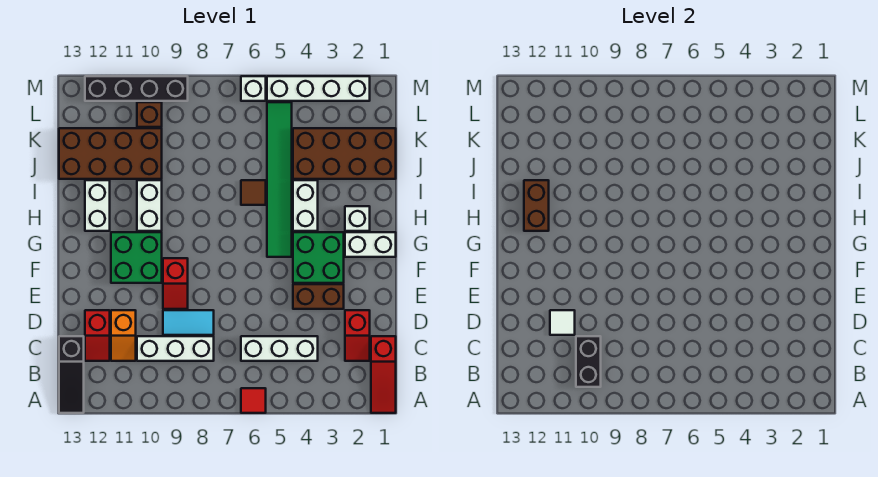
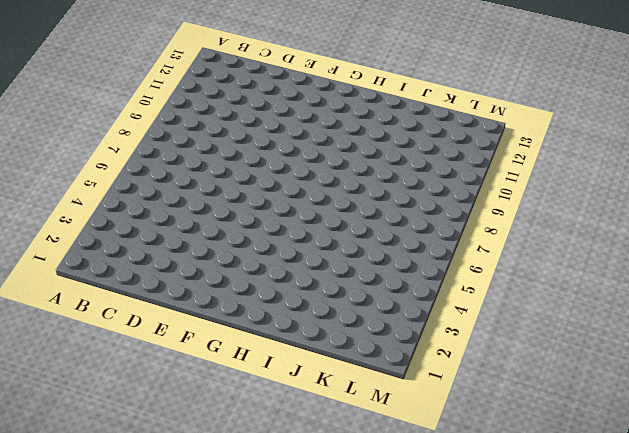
none -> red slope A1:C1 level 1 top C
none -> red tile A6 level 1
none -> black slope A13:C13 level 1 top C

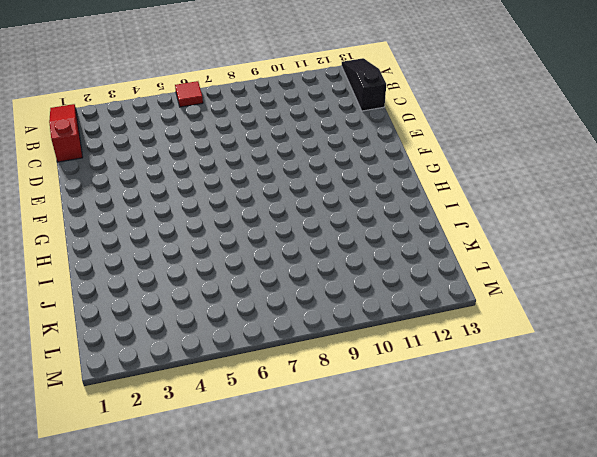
none -> red slope C2:D2 level 1 top D
none -> white brick C4:C6 level 1
none -> white brick C8:C10 level 1

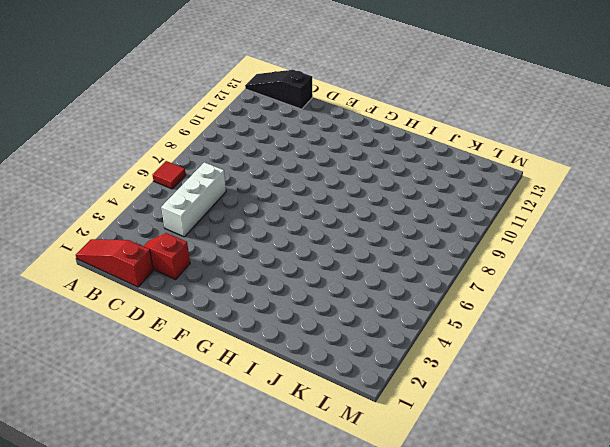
none -> white brick C8:C10 level 1
none -> orange slope C11:D11 level 1 top D
none -> red slope C12:D12 level 1 top D

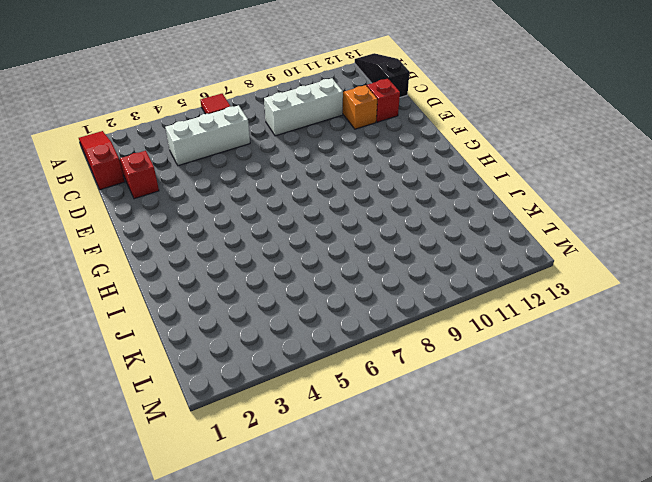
none -> cyan tile D8:D9 level 1
none -> brown brick E3:E4 level 1
none -> red slope E9:F9 level 1 top F

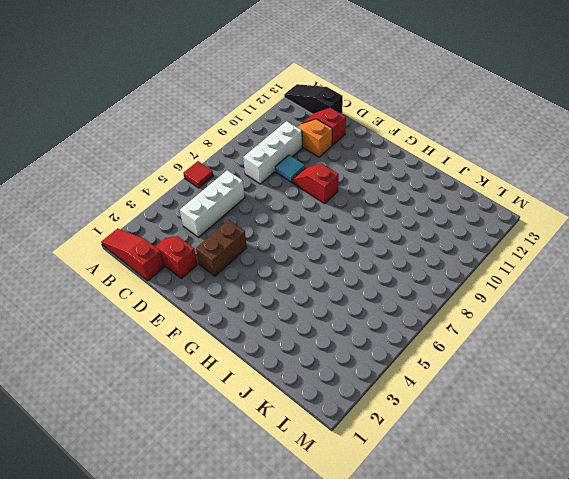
cyan tile D9 level 1 -> cyan tile D8:D9 level 1
none -> green brick F3:G4 level 1
none -> green brick F10:G11 level 1
none -> white brick G1:G2 level 1

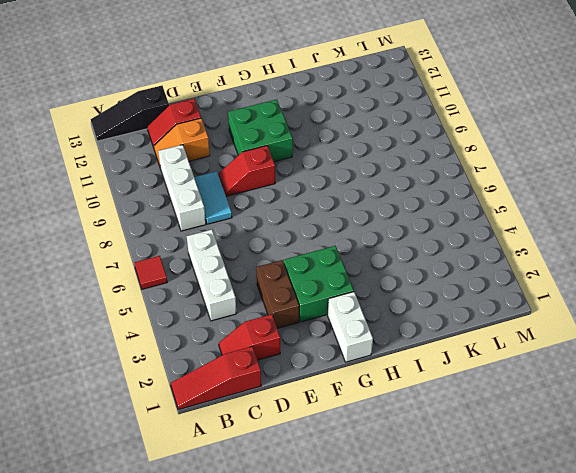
none -> green tile G5:L5 level 1
none -> white brick H2 level 1
none -> white brick H4:I4 level 1

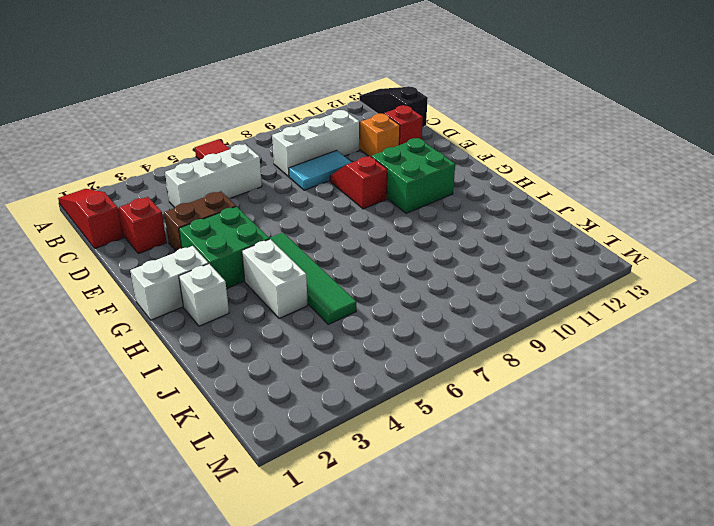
green tile G5:J5 level 1 -> green tile G5:L5 level 1
none -> white brick H10:I10 level 1
none -> white brick H12:I12 level 1
none -> brown tile I6 level 1

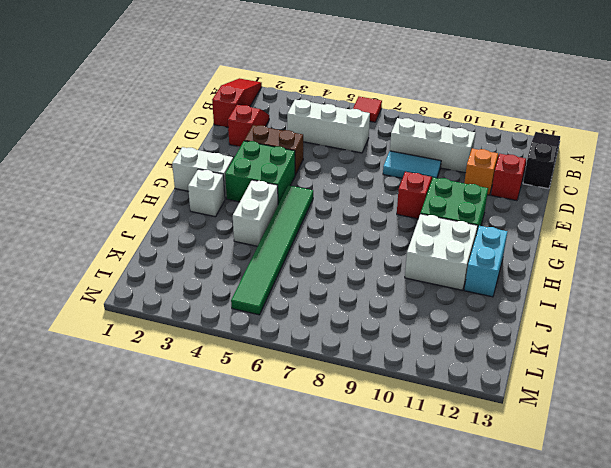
white brick H10:I11 level 1 -> white brick H10:I10 level 1
cyan brick H12:I12 level 1 -> white brick H12:I12 level 1
none -> brown tile I6 level 1
none -> brown brick J1:K4 level 1
none -> brown brick J10:K13 level 1

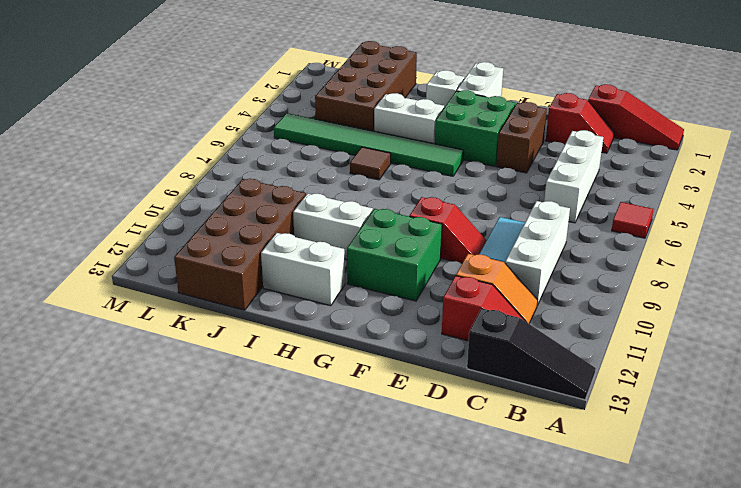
none -> brown brick L10 level 1
none -> white brick M2:M5 level 1
none -> white brick M6 level 1

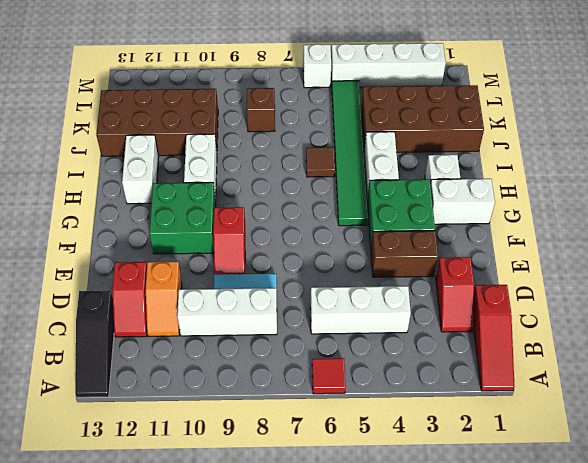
brown brick K8 level 1 -> brown brick L10 level 1
none -> black brick M9:M12 level 1
none -> black brick B10:C10 level 2
none -> white tile D11 level 2

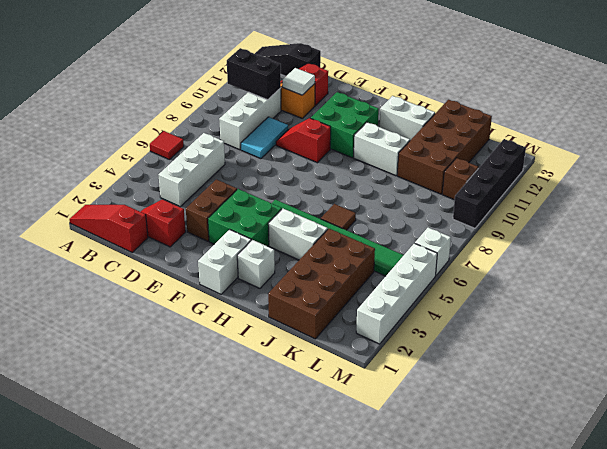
none -> brown brick H12:I12 level 2

